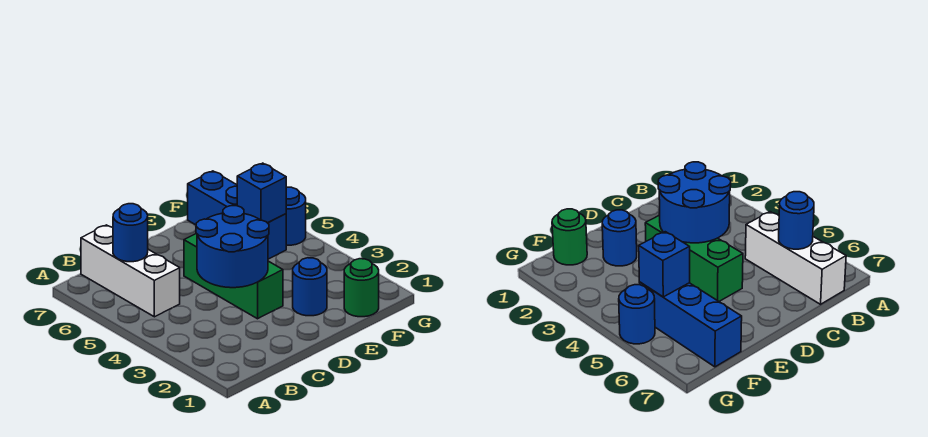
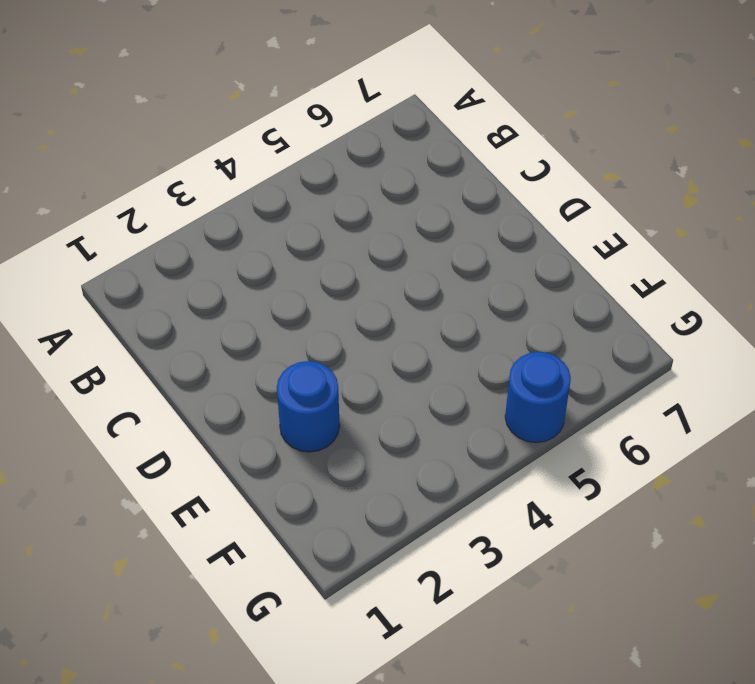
none -> white brick B5:B7 level 1
none -> green brick D3:D5 level 1

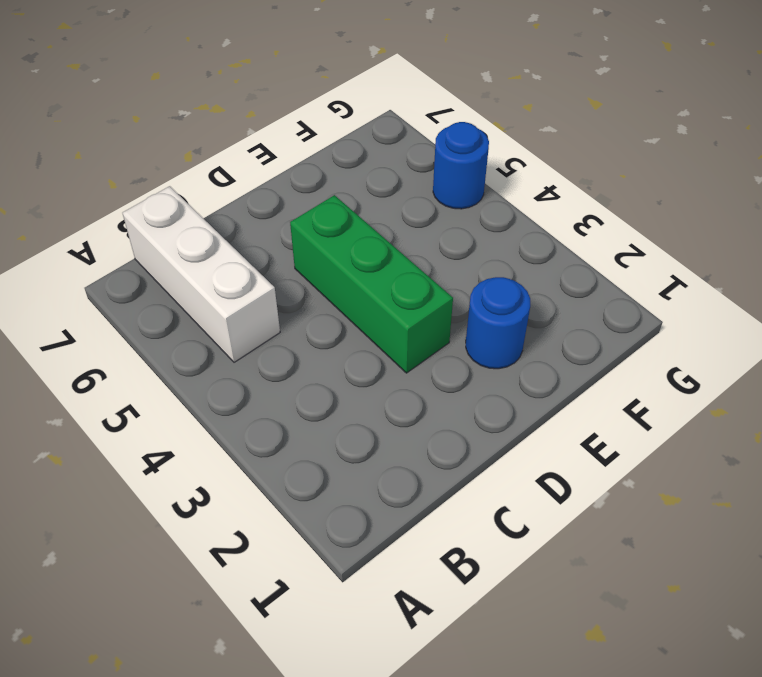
none -> green round brick F1 level 1
none -> blue brick F5:F7 level 1

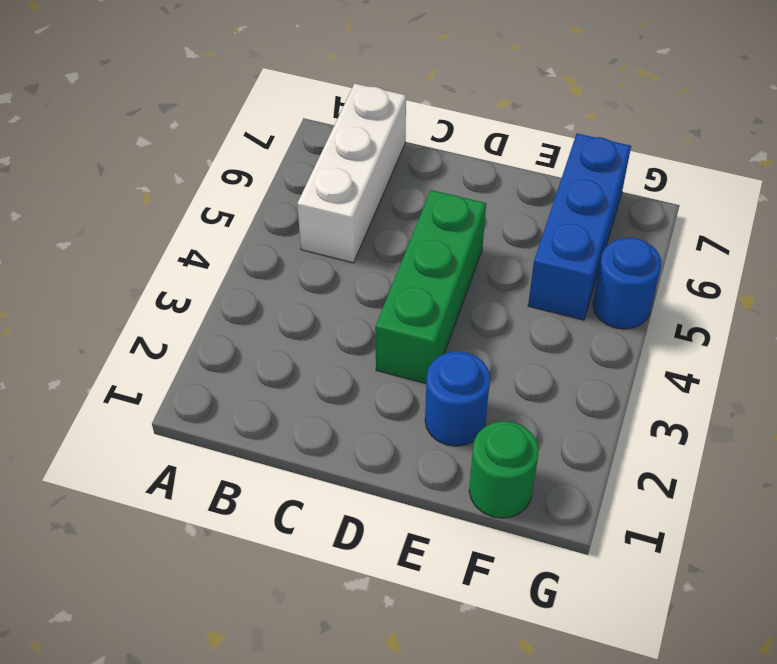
none -> blue round brick B6 level 2
none -> blue round brick C3:D4 level 2

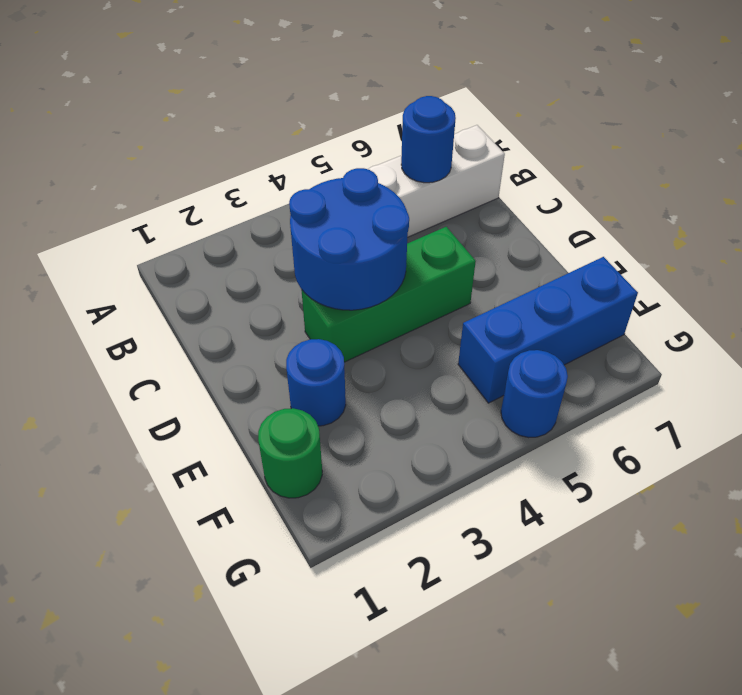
none -> blue brick F5 level 2

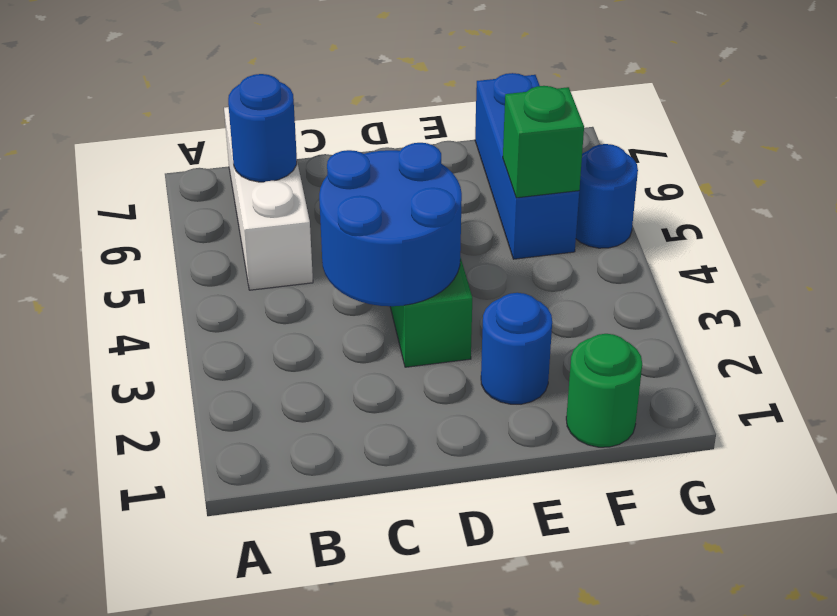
green brick F5 level 2 -> blue brick F5 level 2

